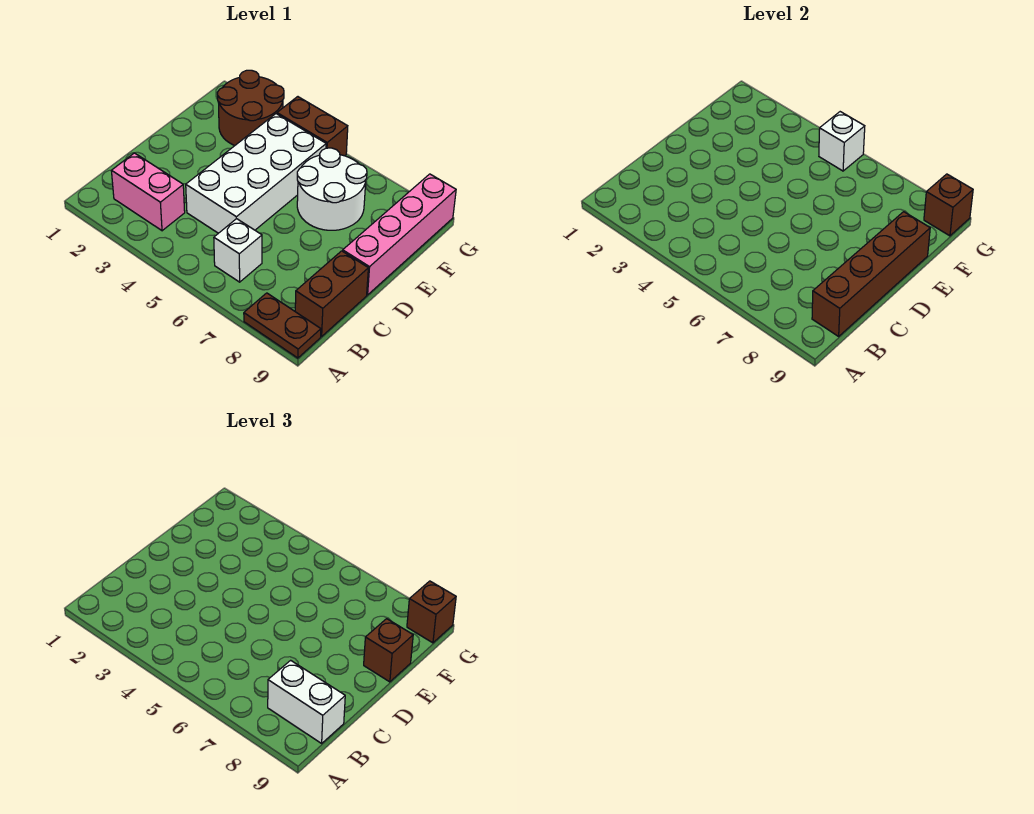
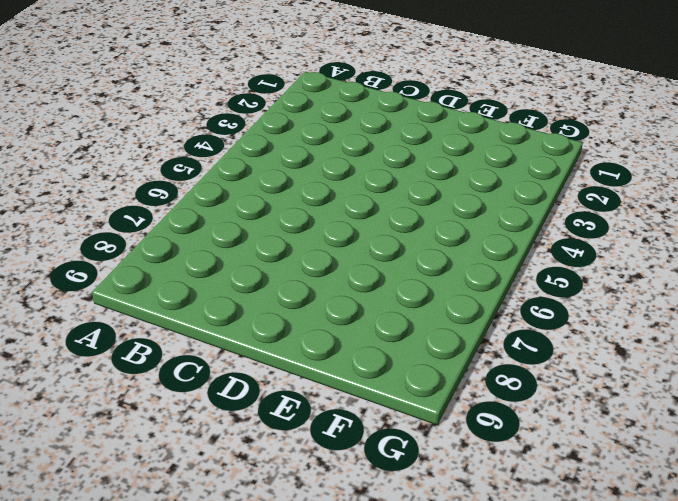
none -> brown plate A8:A9 level 1
none -> pink brick B2:B3 level 1
none -> white brick B6 level 1

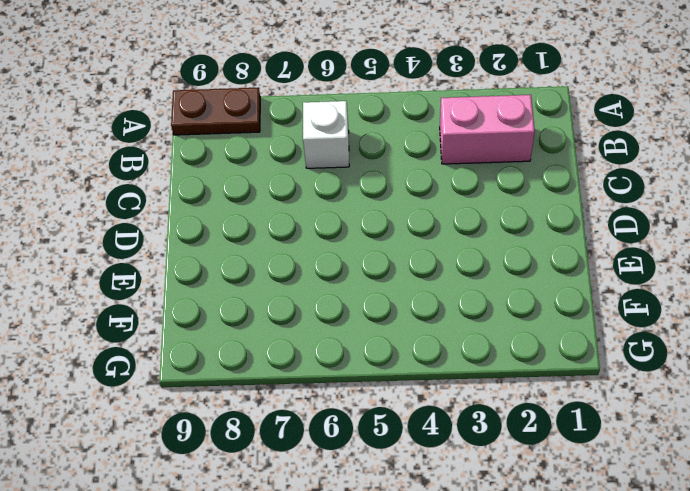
none -> brown brick B9:C9 level 1
none -> white brick C4:F5 level 1
none -> pink brick D9:G9 level 1

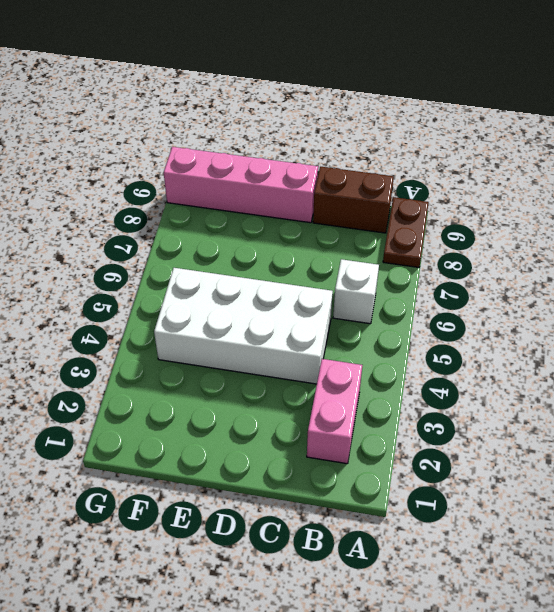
none -> white round brick E6:F7 level 1
none -> brown round brick F2:G3 level 1
none -> brown brick G4:G5 level 1

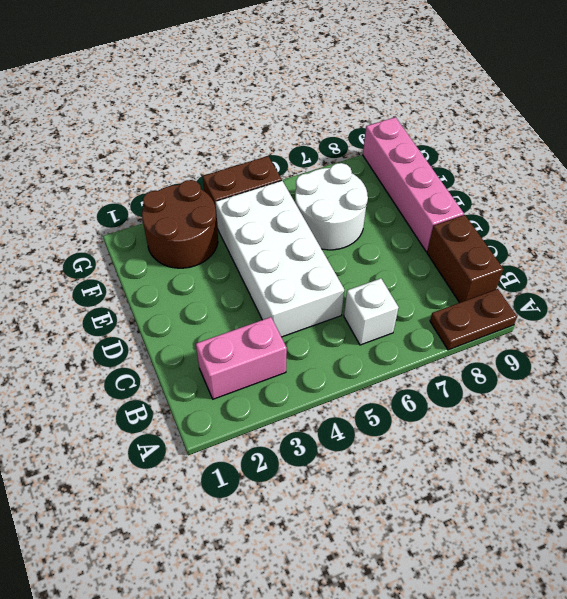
none -> brown brick B9:E9 level 2
none -> white brick G5 level 2
none -> brown brick G9 level 2

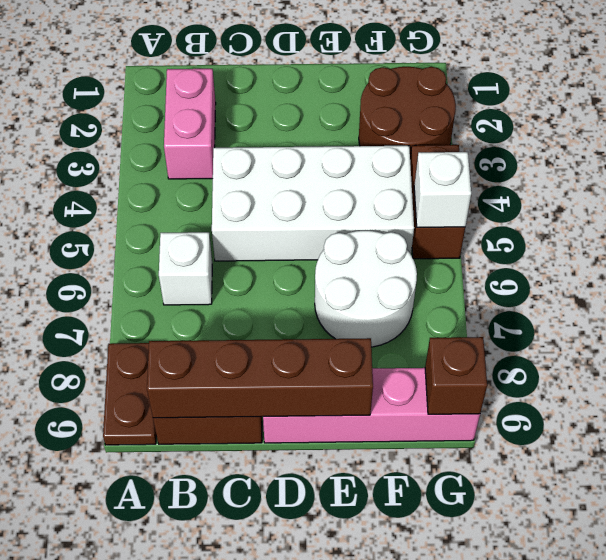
none -> white brick B8:B9 level 3
none -> brown brick E9 level 3
none -> brown brick G9 level 3

